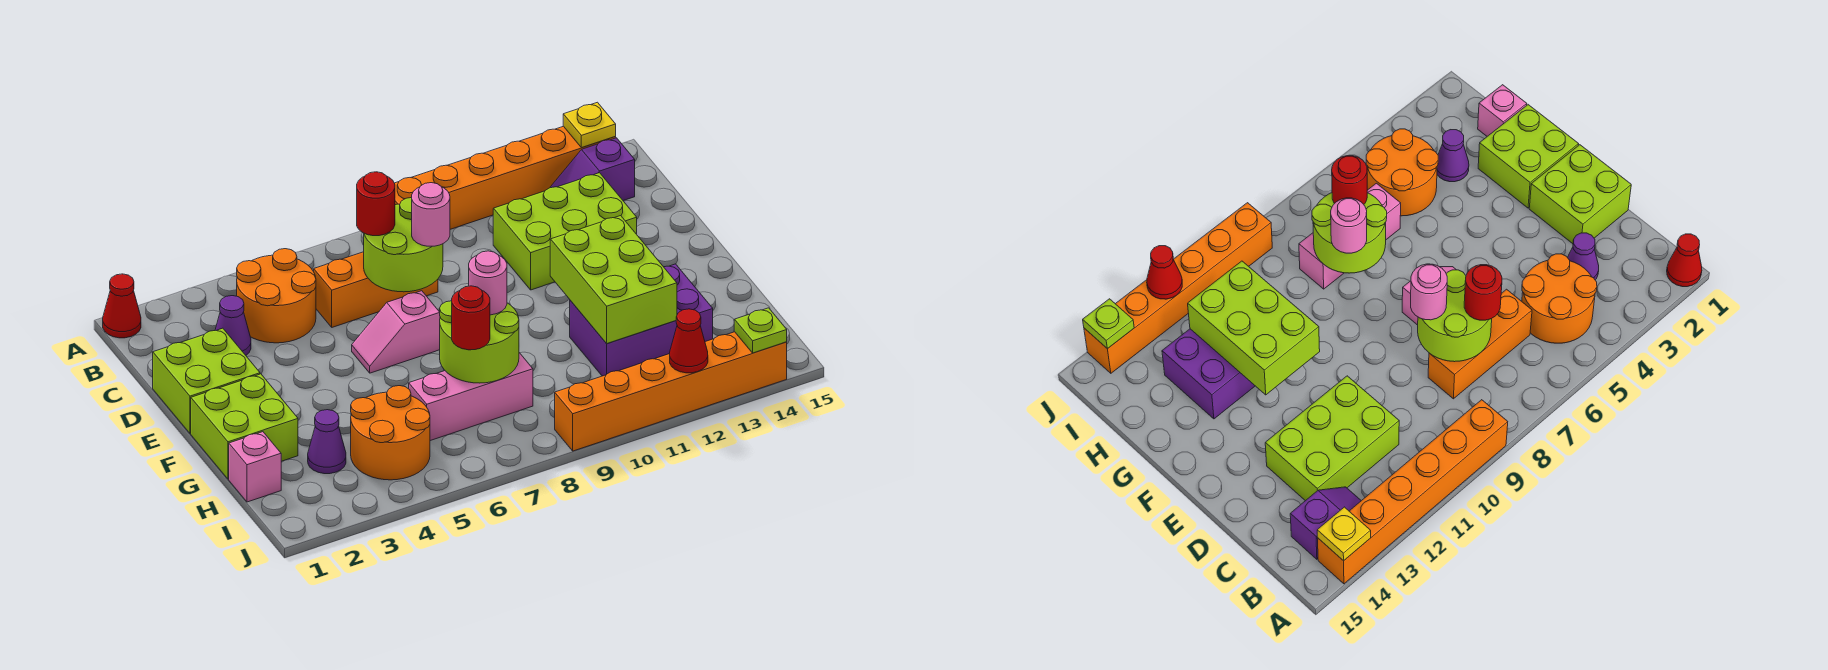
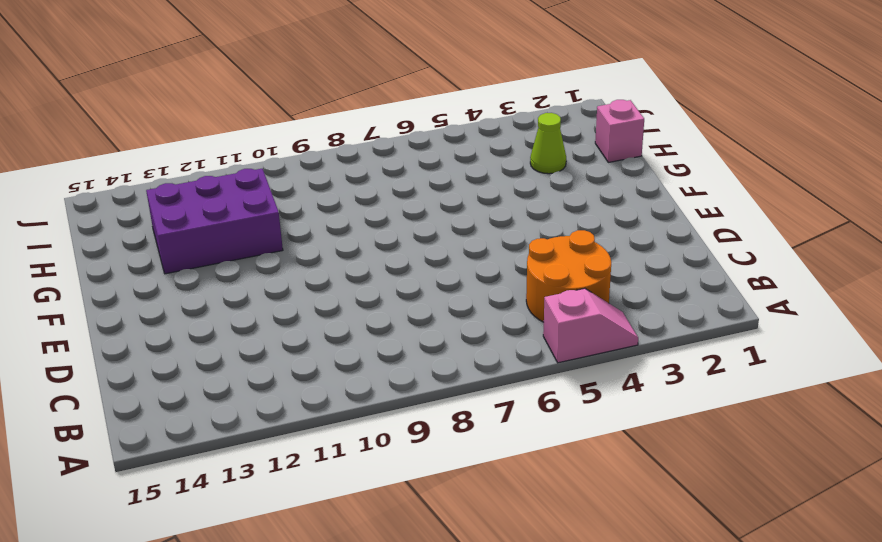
pink slope A4:A5 level 1 top 5 -> pink slope E6:E7 level 1 top 7
lime cone H3 level 1 -> purple cone H3 level 1
none -> red cone A1 level 1
none -> orange brick A9:A14 level 1
none -> purple slope B13:B14 level 1 top 14

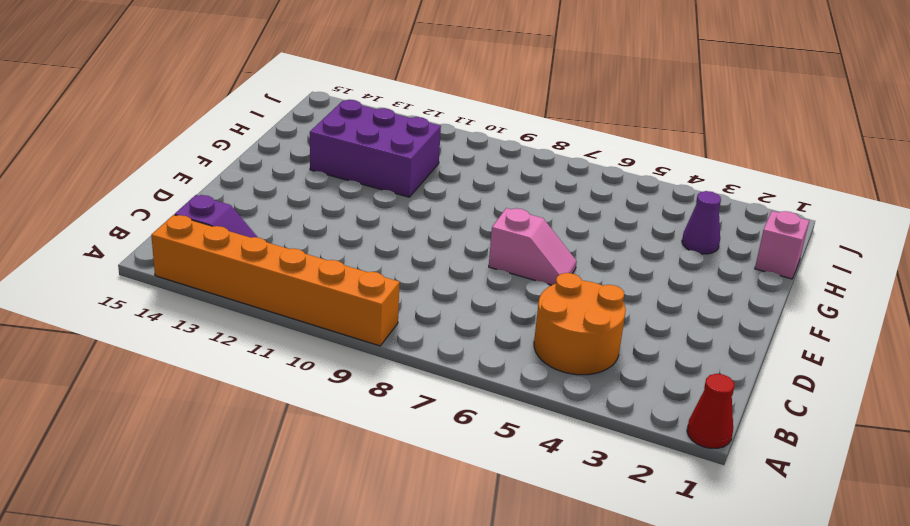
none -> purple cone C3 level 1
none -> orange brick C6:C8 level 1
none -> lime brick C11:D13 level 1

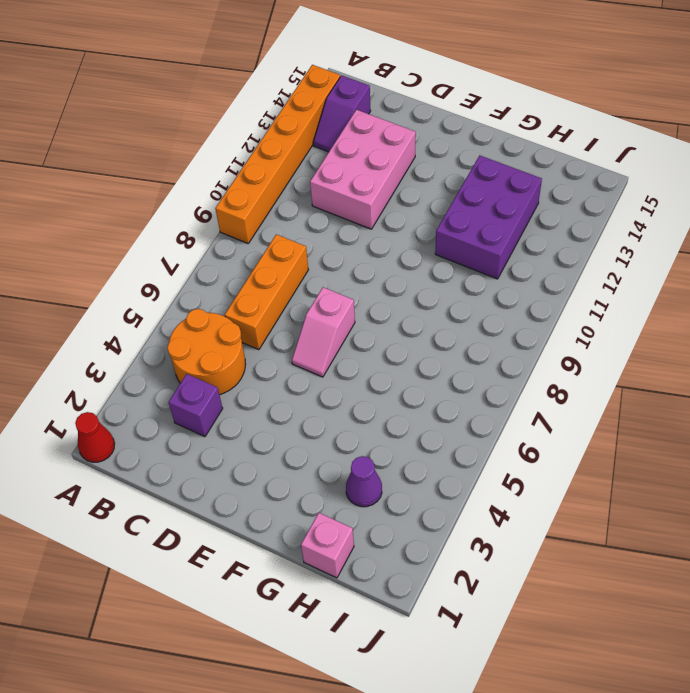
purple brick C3 level 1 -> purple cone C3 level 1
pink brick C11:D13 level 1 -> lime brick C11:D13 level 1
none -> lime brick D1:E2 level 1
none -> lime brick F1:G2 level 1
none -> orange round brick H4:I5 level 1

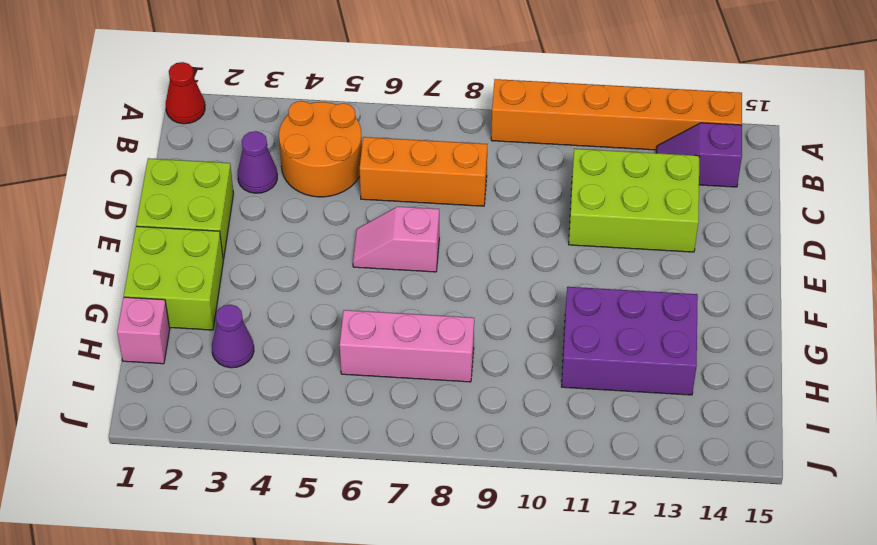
none -> orange round brick H4:I5 level 1
none -> orange brick J9:J14 level 1
none -> yellow plate A14 level 2

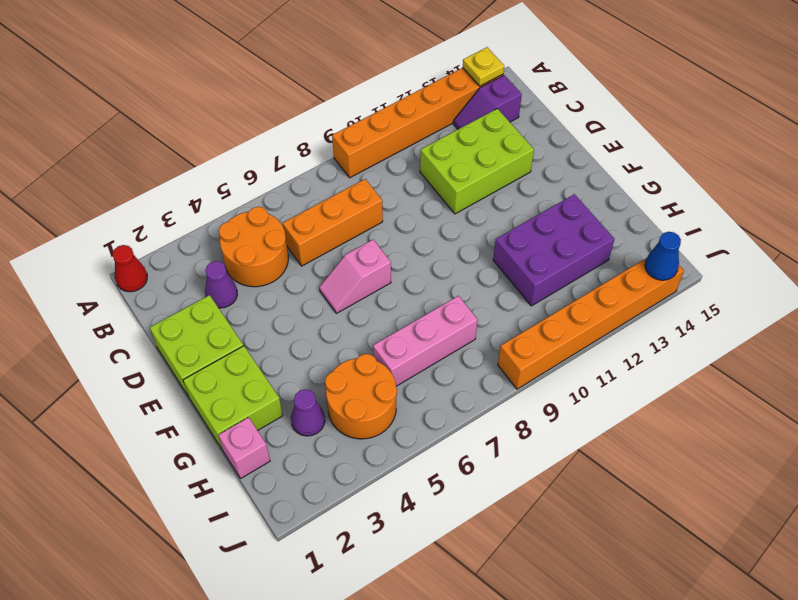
blue cone J14 level 2 -> lime plate J14 level 2
none -> lime round brick C7:D8 level 2
none -> lime brick F11:H12 level 2
none -> lime round brick G7:H8 level 2

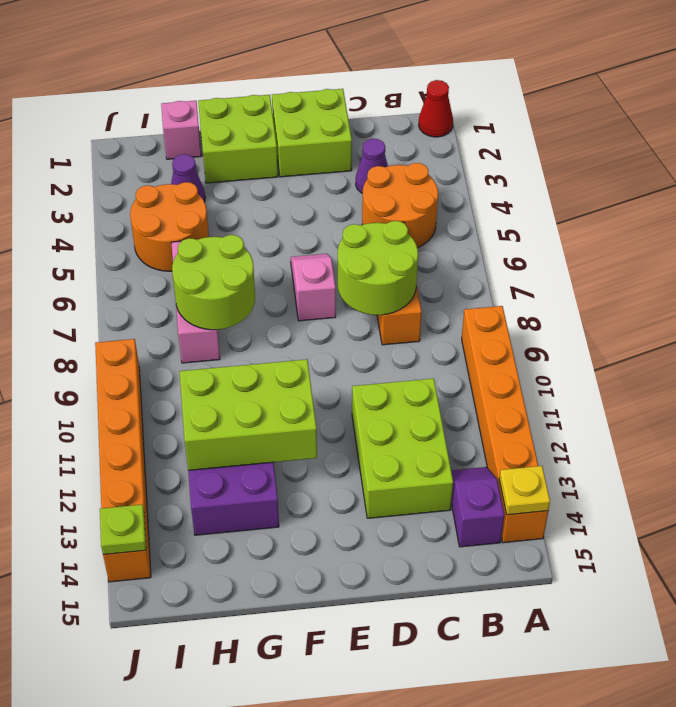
none -> red cone J12 level 2
none -> red round brick C7 level 3
none -> pink round brick D8 level 3

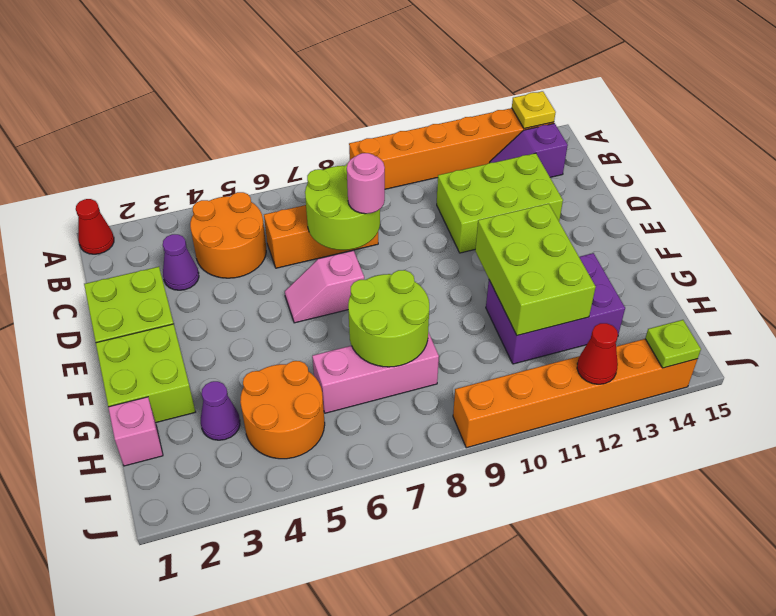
none -> red round brick C7 level 3
none -> pink round brick G8 level 3
none -> red round brick H7 level 3

